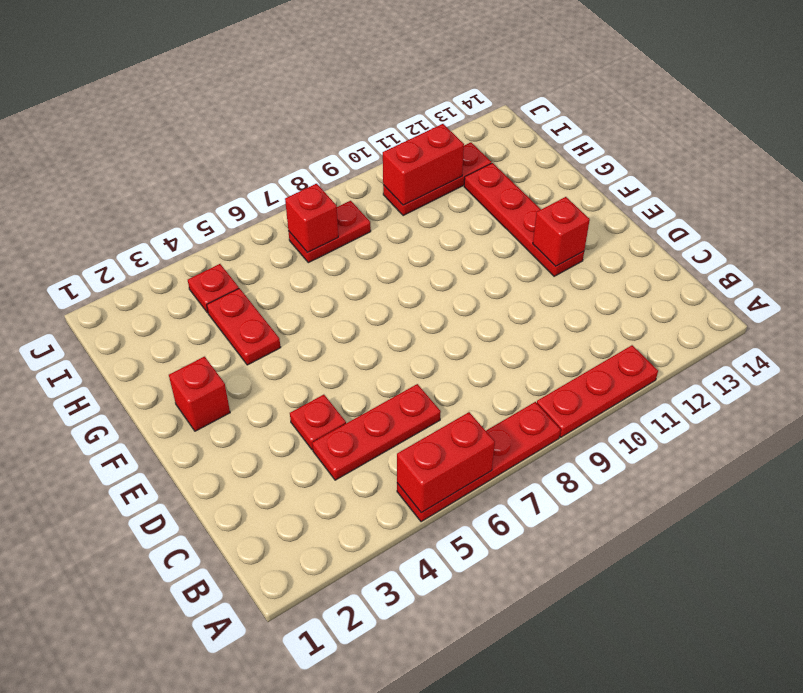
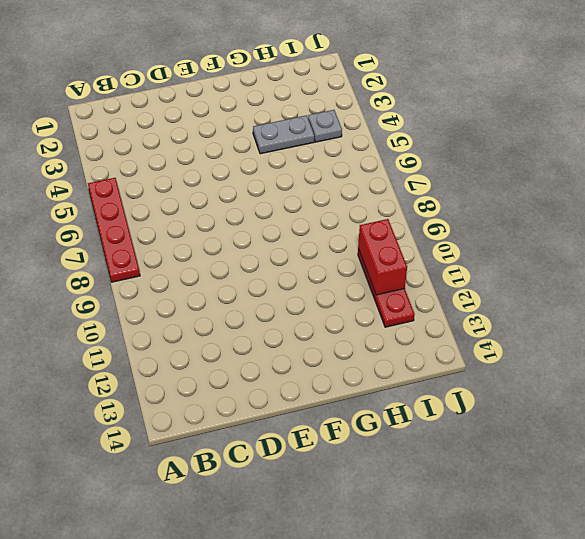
grey plate G4:H4 level 1 -> red plate G4:H4 level 1
grey plate I4 level 1 -> red plate I4 level 1
none -> red plate A9:A11 level 1
none -> red plate C4:C6 level 1
none -> red plate D4 level 1

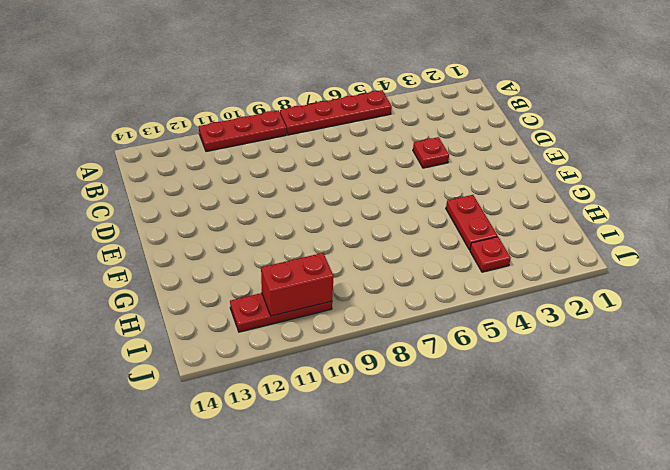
none -> red plate C4:C6 level 1
none -> red plate E12:H12 level 1
none -> red brick F2 level 1

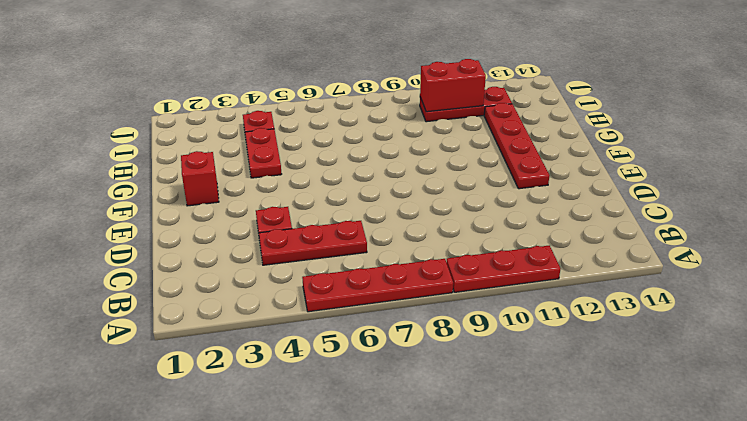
none -> red plate I7:I8 level 1
none -> red brick A5:A6 level 2
none -> red brick E12 level 2

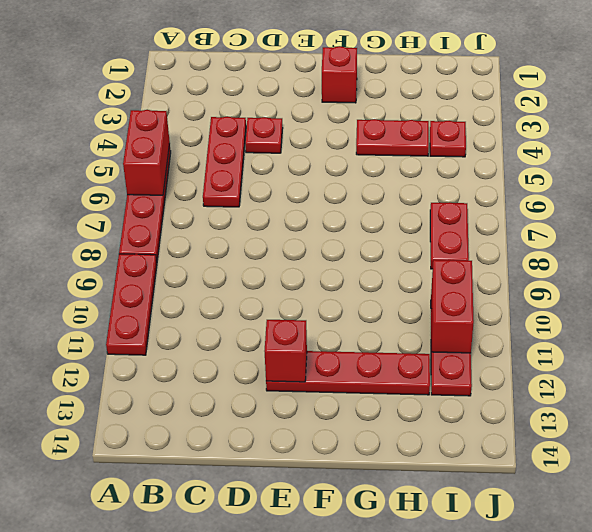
none -> red brick I7 level 2

